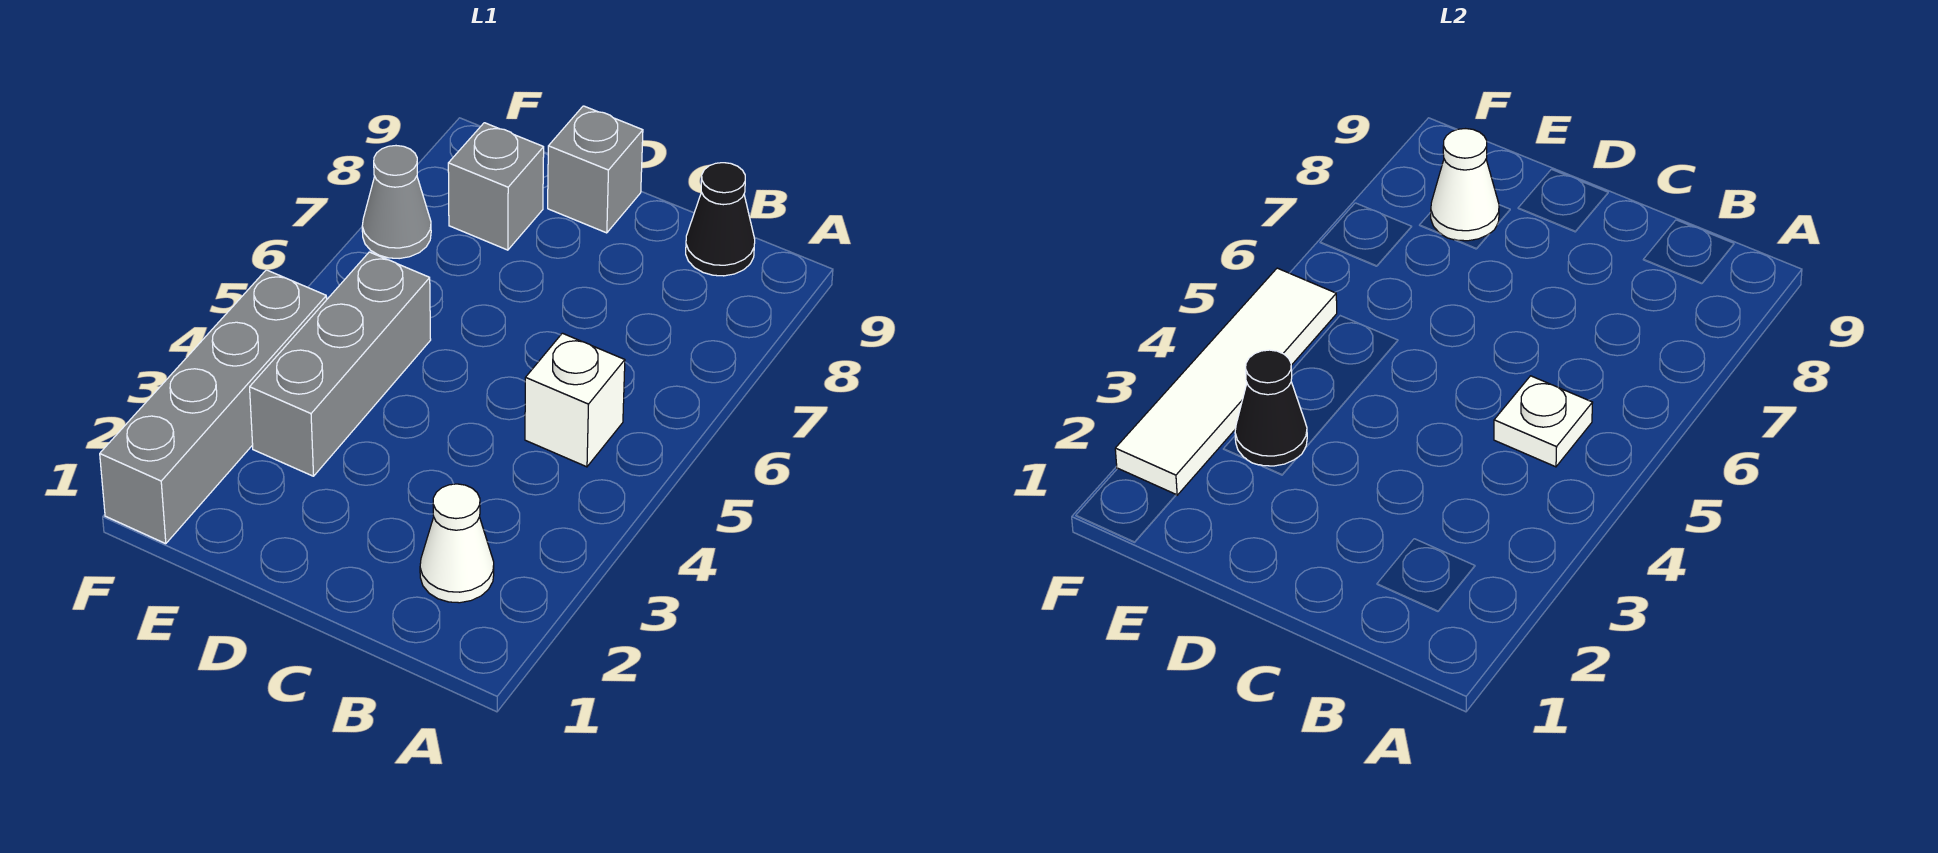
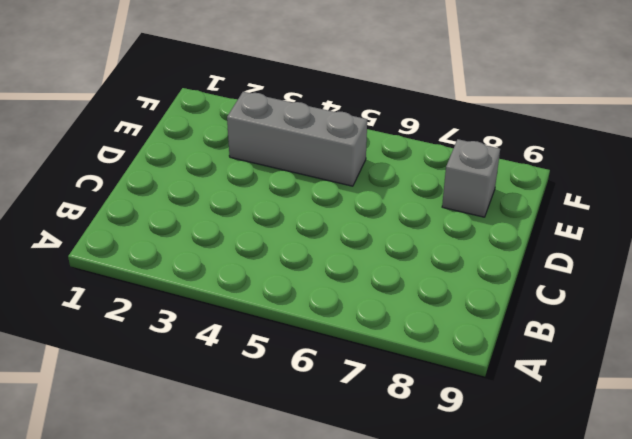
none -> white cone B2 level 1
none -> white brick B5 level 1
none -> black cone B9 level 1

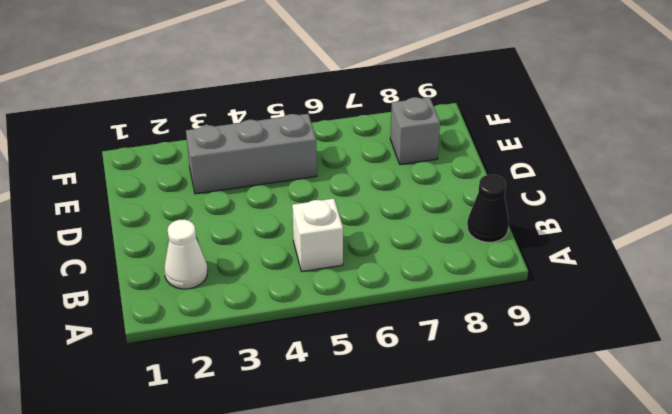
none -> grey brick D9 level 1
none -> grey brick F1:F4 level 1
none -> grey cone F7 level 1

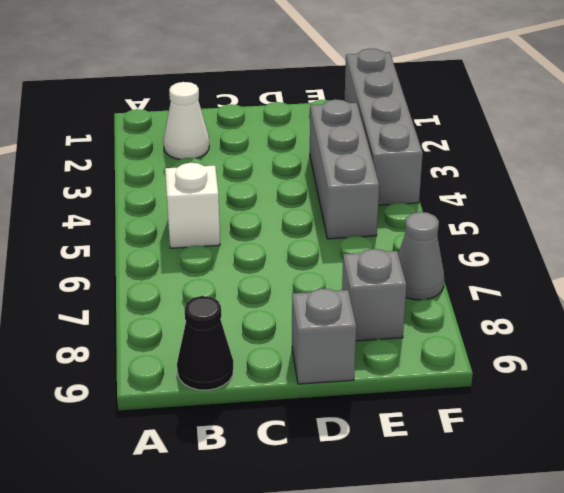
none -> white plate B5 level 2
none -> black cone E3 level 2
none -> white cone E8 level 2

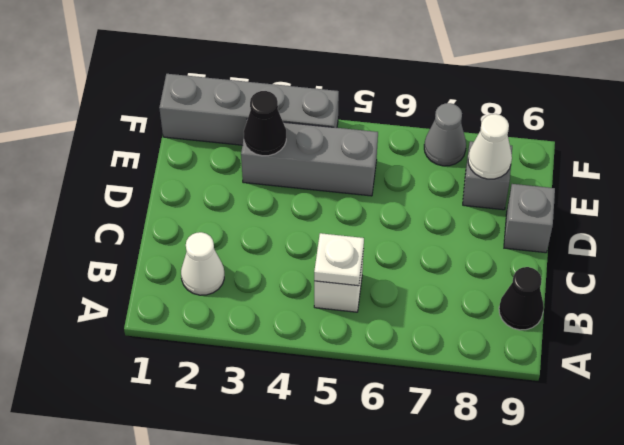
none -> white tile F2:F5 level 2

